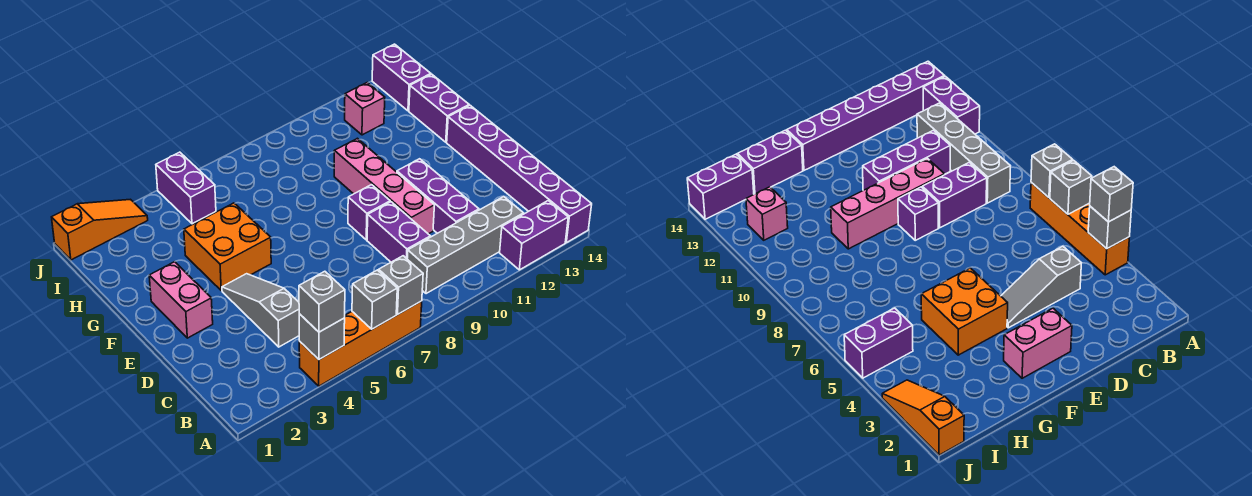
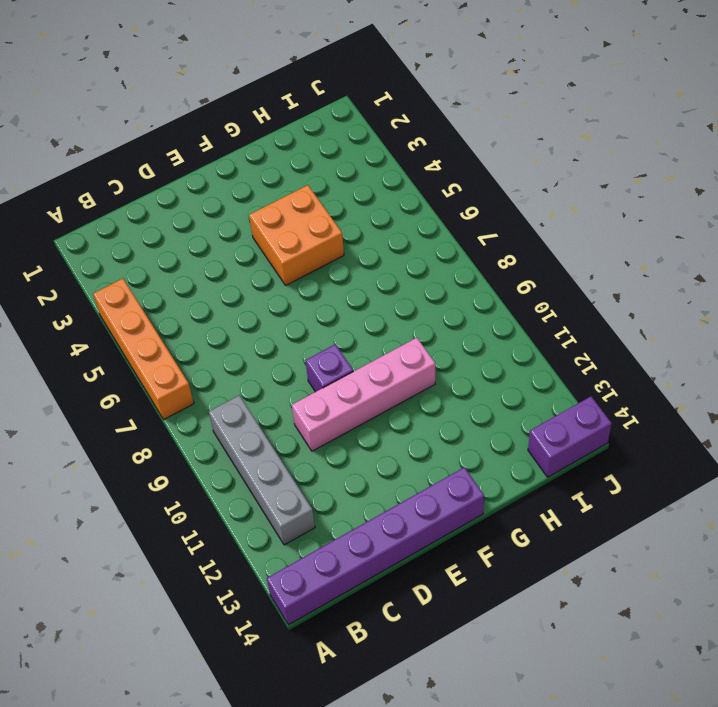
none -> purple brick A12:A13 level 1
none -> grey slope C4:E4 level 1 top C
none -> purple brick C9:D9 level 1

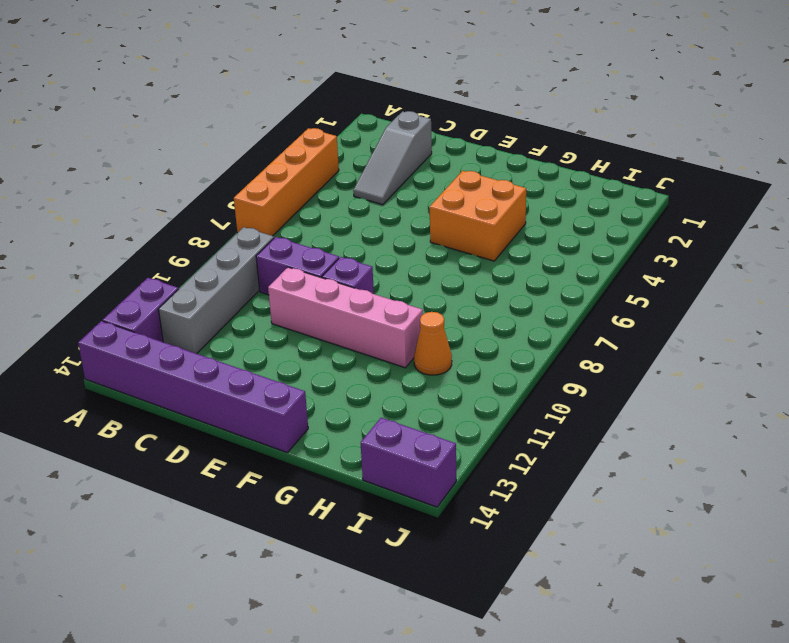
grey slope C2:C4 level 1 top 2 -> grey slope C4:E4 level 1 top C
orange cone H10 level 1 -> none
none -> purple brick C11:E11 level 1
none -> pink brick E2:F2 level 1
none -> purple brick G14:H14 level 1

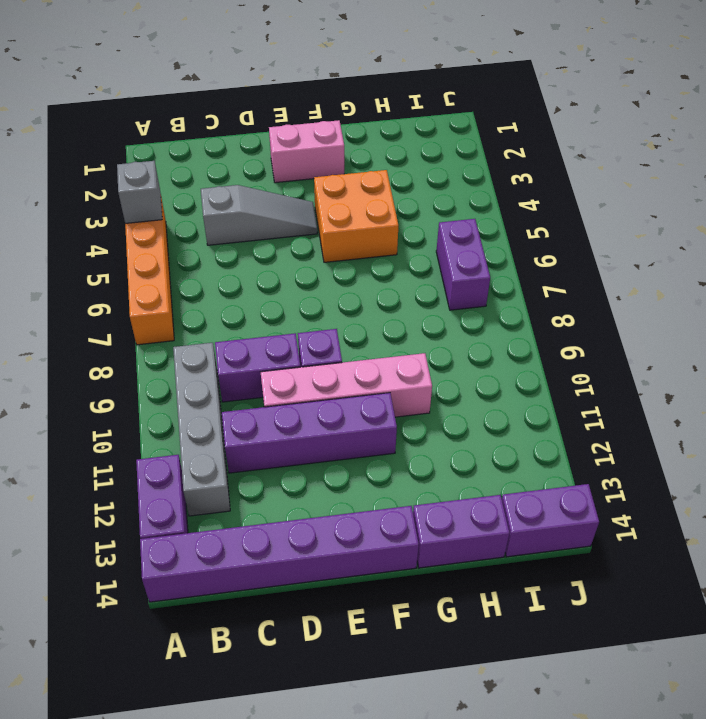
purple brick C11:F11 level 1 -> purple brick C11:E11 level 1
purple brick I6:I7 level 1 -> purple brick I5:J5 level 1
none -> pink brick I12 level 1
none -> orange slope J1:J3 level 1 top 1
none -> grey brick A6 level 2

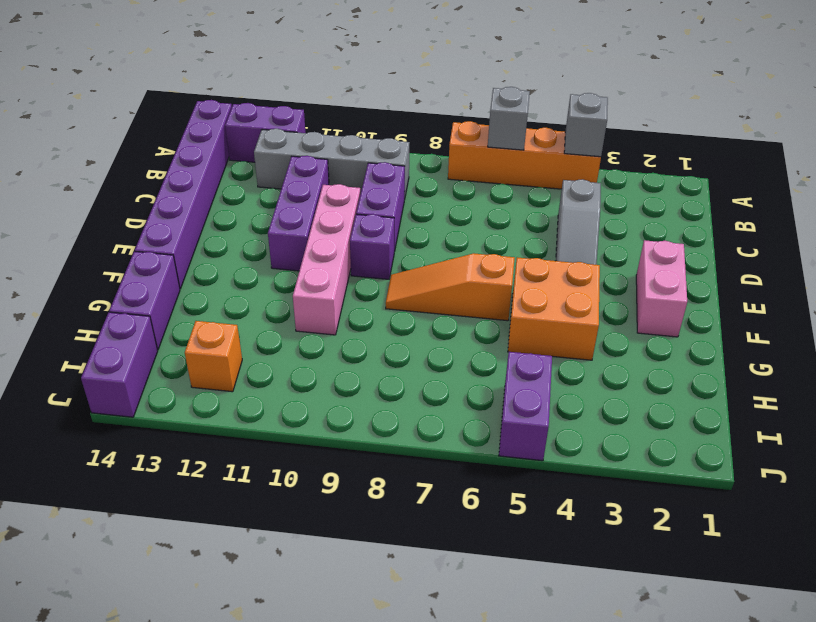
orange slope F6:F8 level 1 top 6 -> orange slope J1:J3 level 1 top 1
orange brick I12 level 1 -> pink brick I12 level 1
none -> grey brick A7 level 2
none -> grey brick A4 level 3

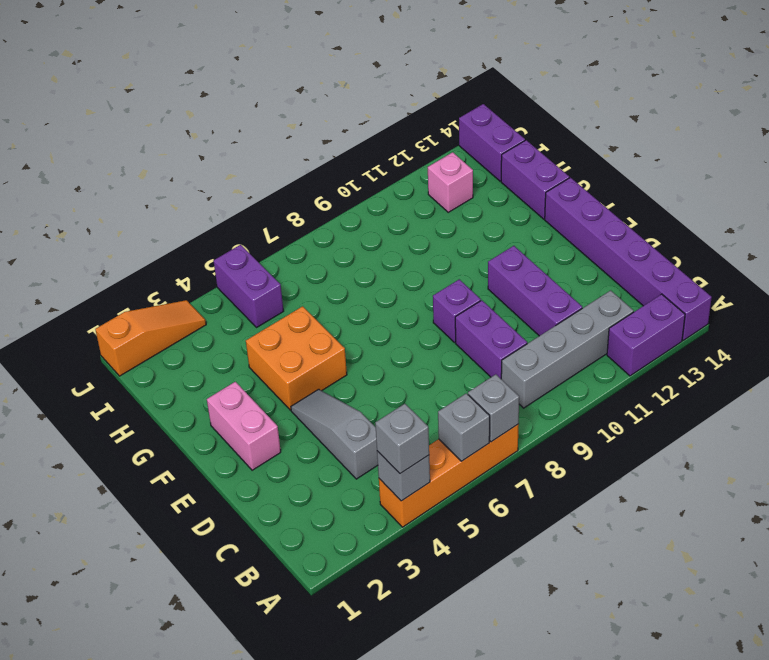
none -> pink brick D10:G10 level 1

